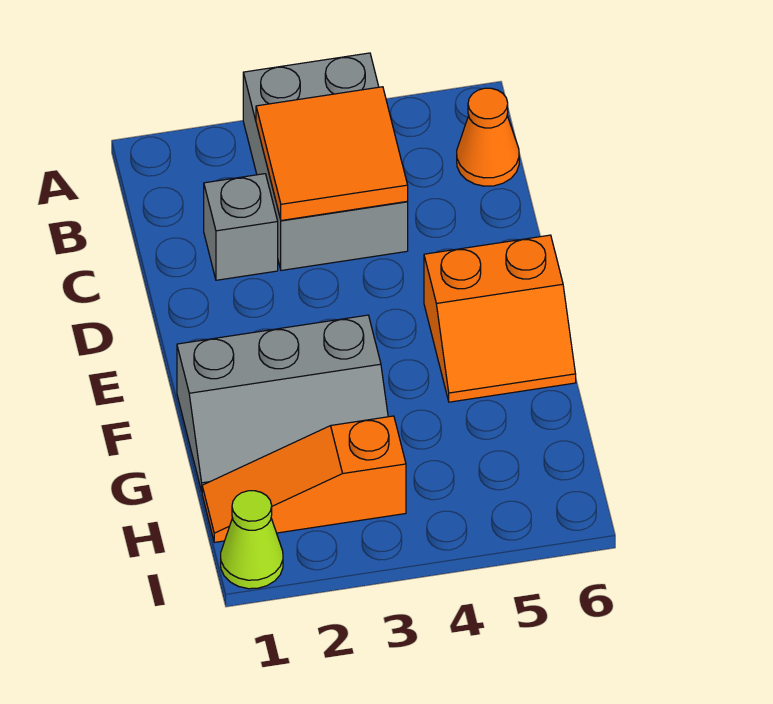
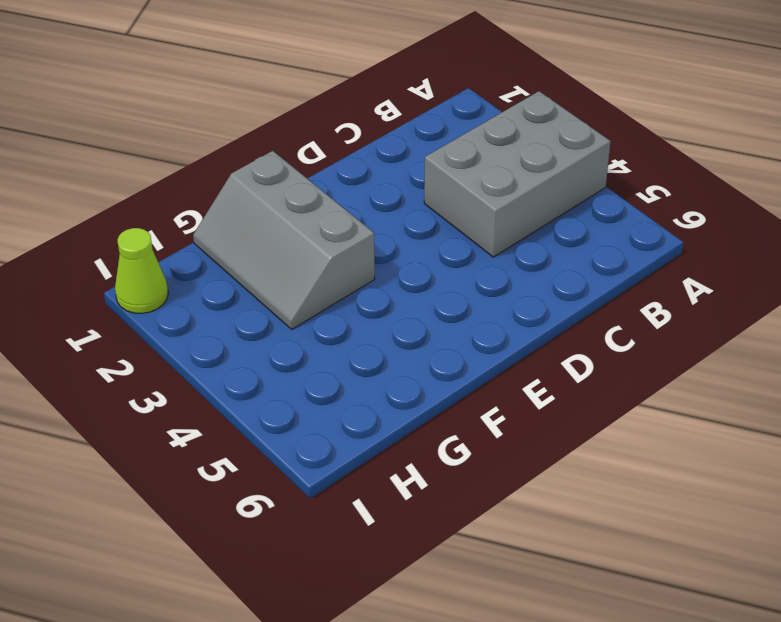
none -> orange cone B6 level 1
none -> grey brick C2 level 1

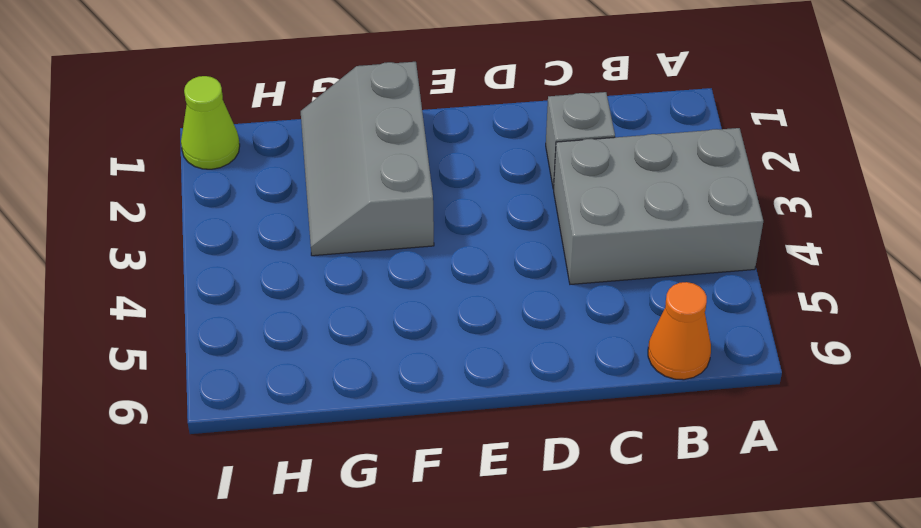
none -> orange slope E5:F6 level 1 top E
none -> orange slope H1:H3 level 1 top 3

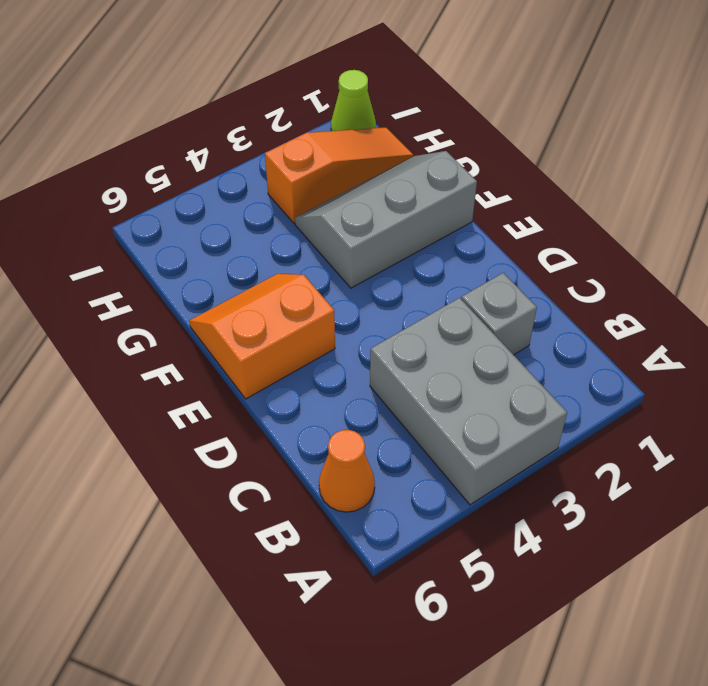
none -> orange tile B3:C4 level 2

